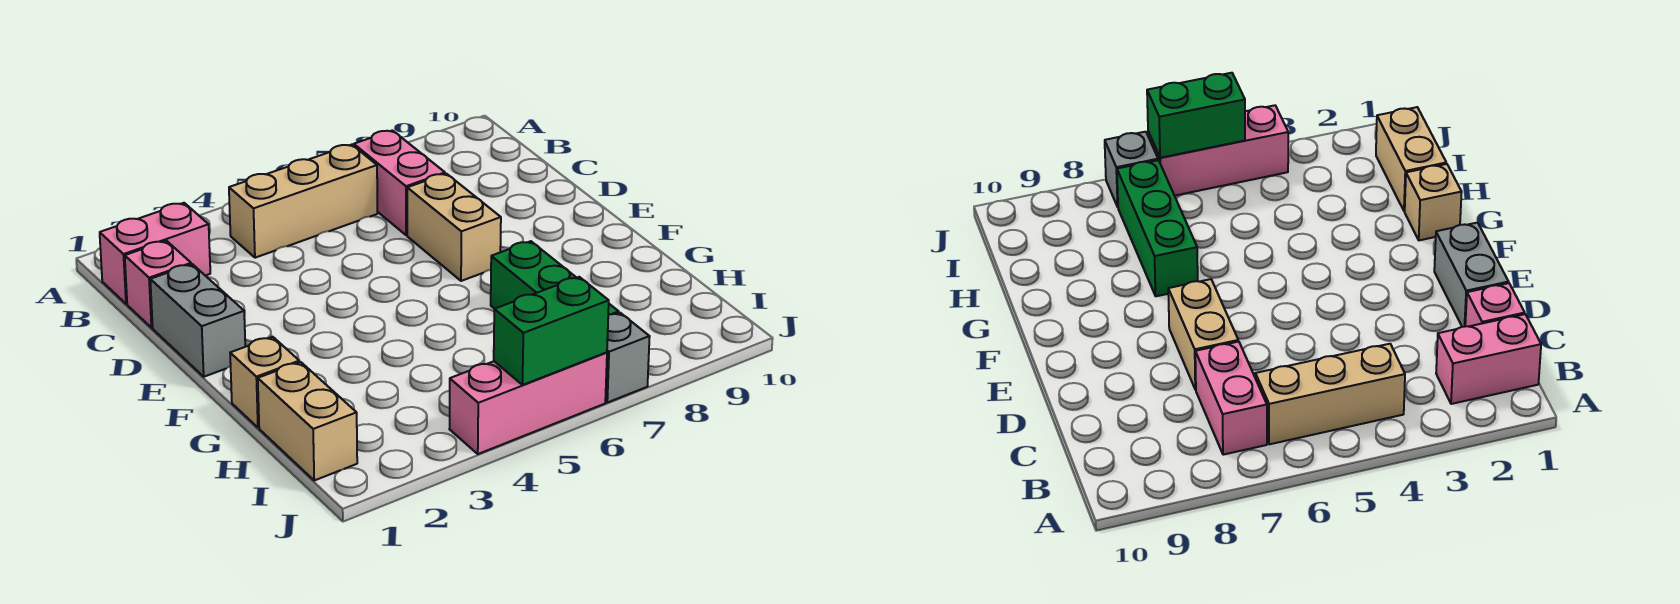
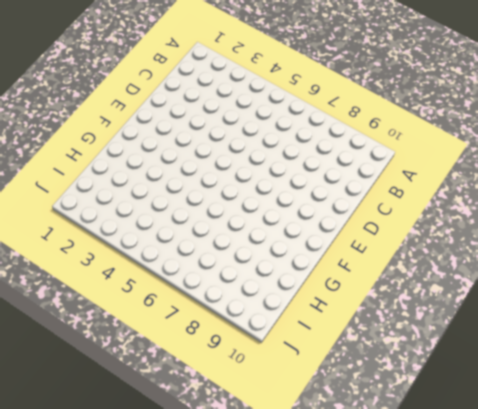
none -> pink brick B1:B2 level 1
none -> tan brick B4:B6 level 1
none -> pink brick B7:C7 level 1

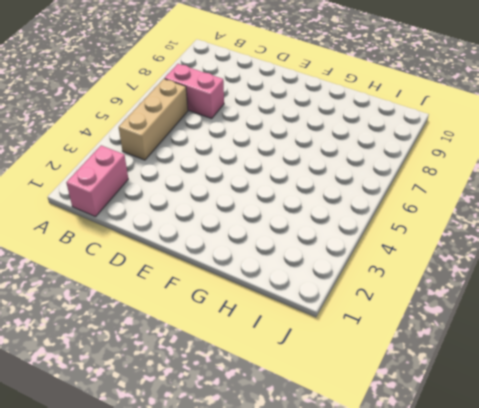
none -> pink brick C1 level 1
none -> grey brick D1:E1 level 1
none -> tan brick D7:E7 level 1

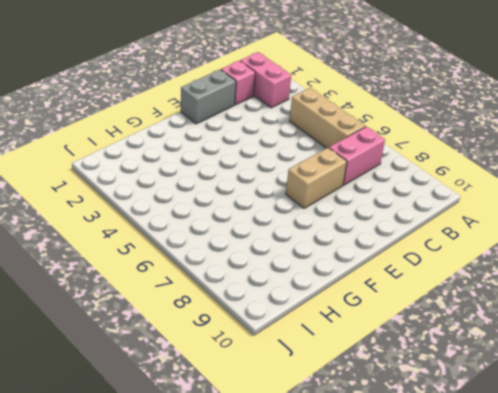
none -> tan brick G1 level 1
none -> green brick G7:I7 level 1
none -> tan brick H1:I1 level 1

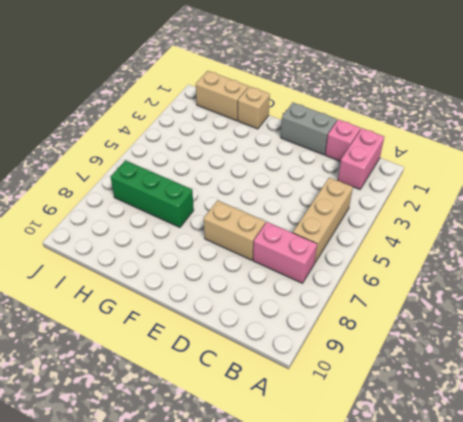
none -> pink brick J4:J6 level 1
none -> grey brick J7 level 1
none -> green brick J5:J6 level 2

